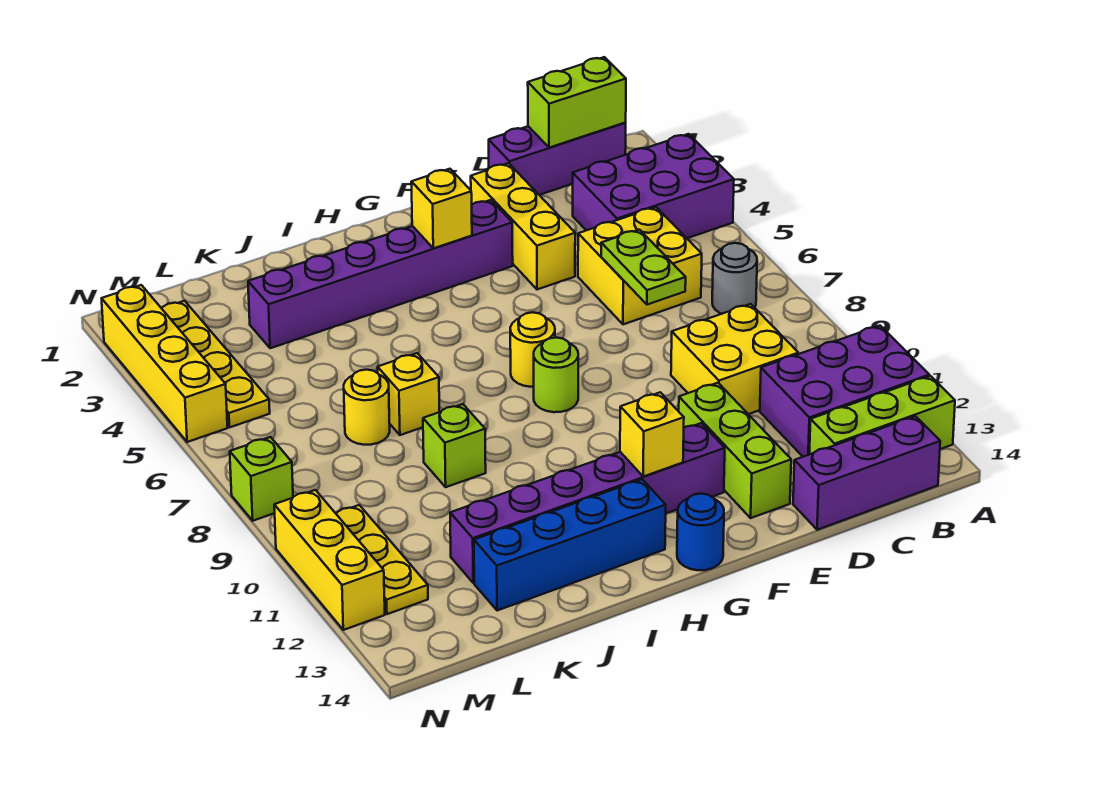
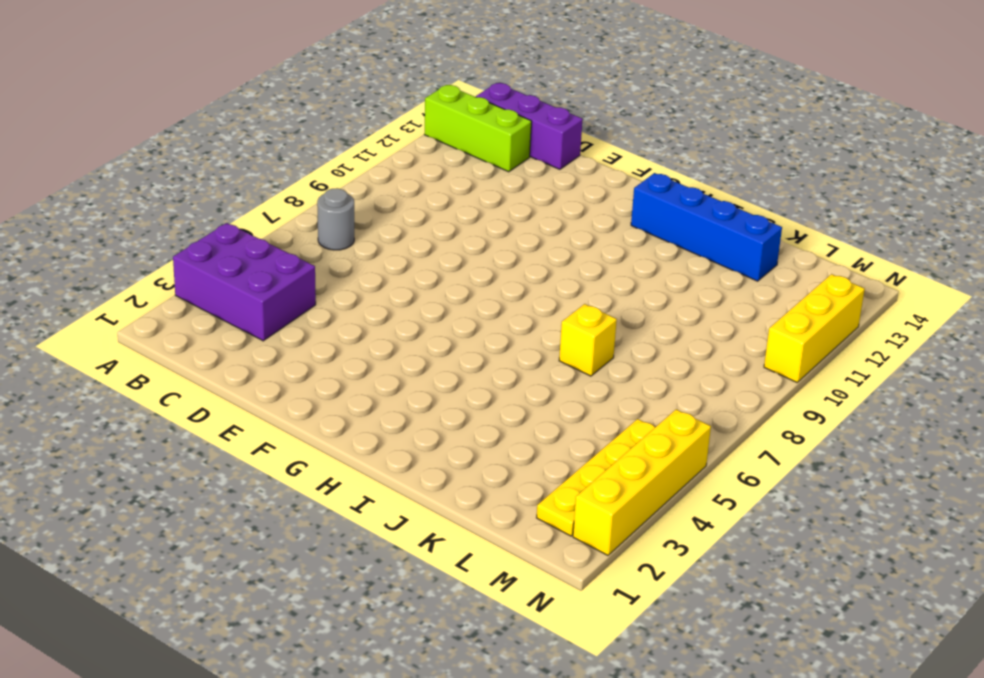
none -> purple brick A11:C12 level 1
none -> purple brick B1:D1 level 1
none -> yellow brick C5:D6 level 1

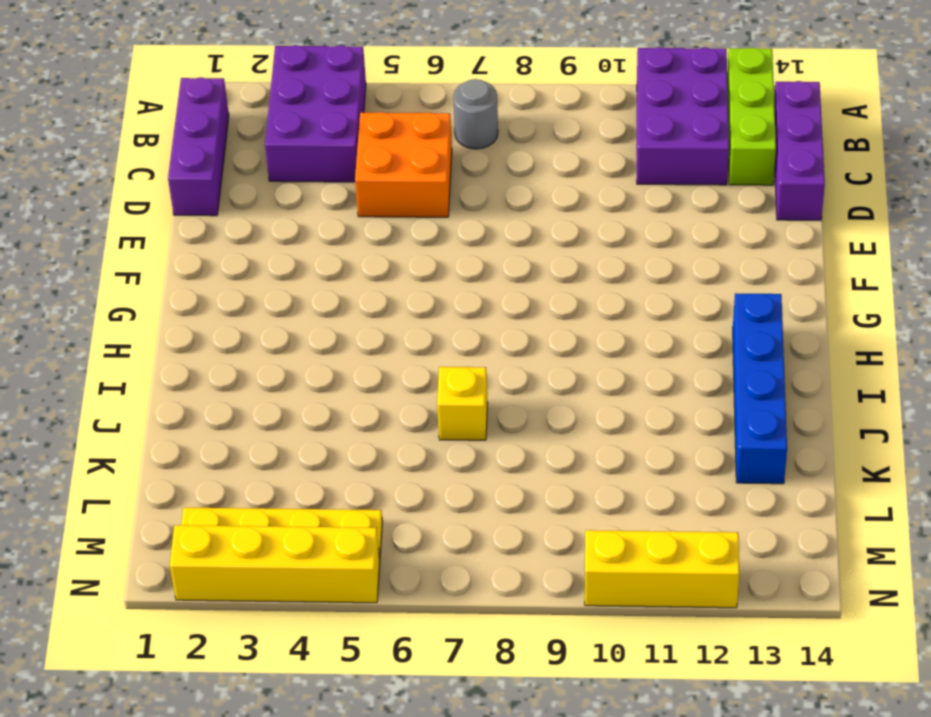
orange brick C5:D6 level 1 -> yellow brick C5:D6 level 1
none -> yellow brick C9:D10 level 1
none -> yellow brick E2:E4 level 1
none -> lime brick E11:E13 level 1

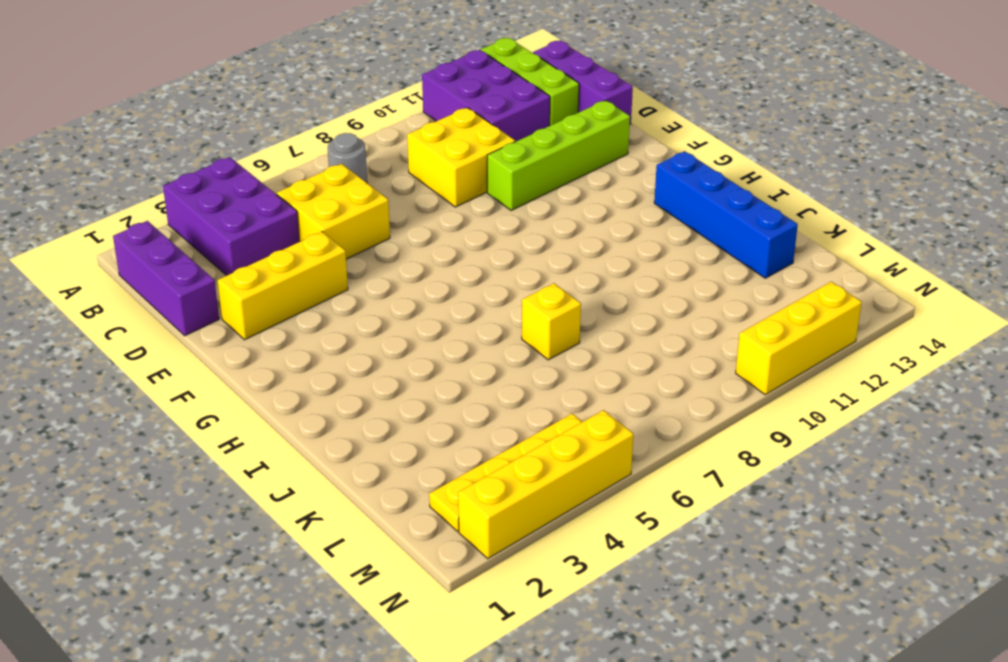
lime brick E10:E13 level 1 -> lime brick E11:E13 level 1
none -> purple brick F3:K3 level 1
none -> purple brick F12:K12 level 1
none -> yellow round brick G7 level 1

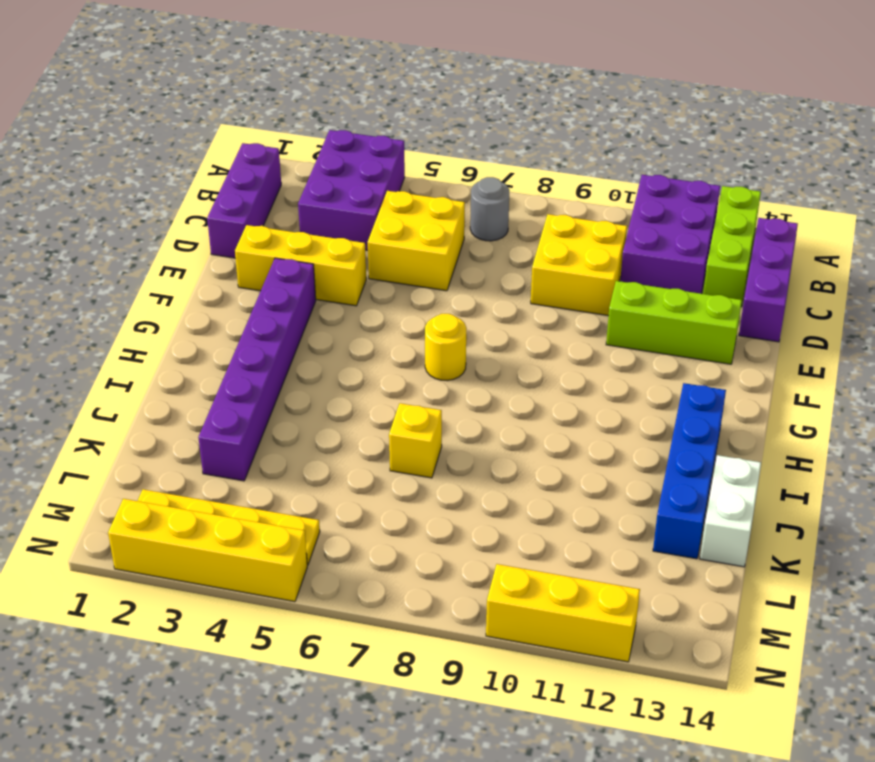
white brick J14:K14 level 1 -> none
none -> purple brick F12:K12 level 1
none -> lime round brick G8 level 1
none -> blue round brick G14 level 1

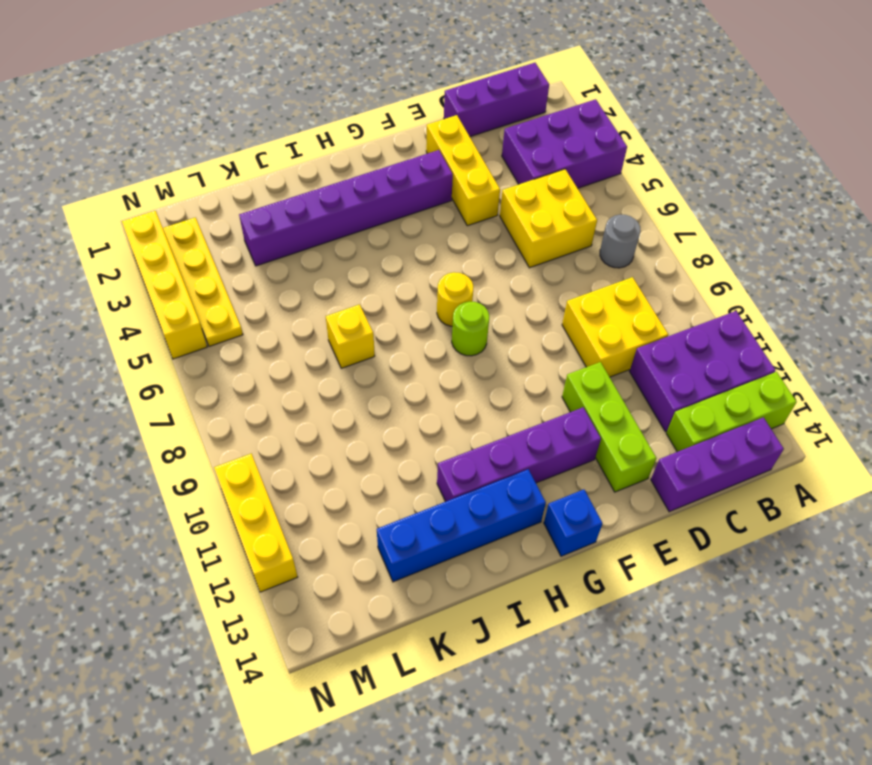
purple brick F12:I12 level 1 -> purple brick F12:K12 level 1
blue brick G14 level 1 -> blue round brick G14 level 1
none -> lime brick J9 level 1
none -> yellow round brick K7 level 1
none -> yellow plate M10:M12 level 1

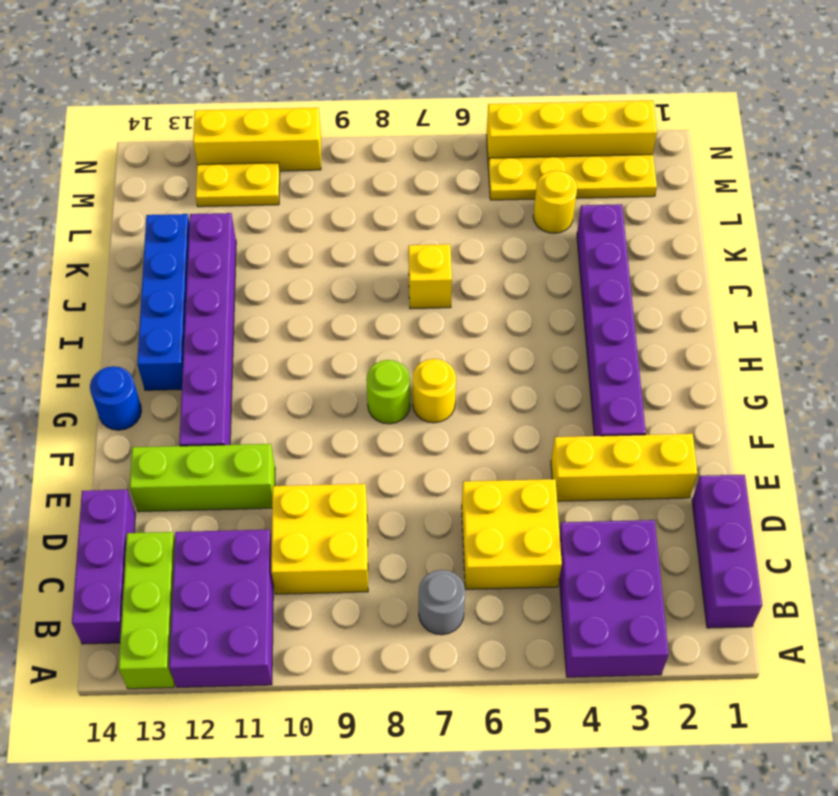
yellow round brick L4 level 1 -> yellow round brick K7 level 1
yellow plate M11:M12 level 1 -> yellow plate M10:M12 level 1
none -> lime brick J9 level 1
none -> lime brick N8 level 1
none -> lime brick B1:C1 level 2

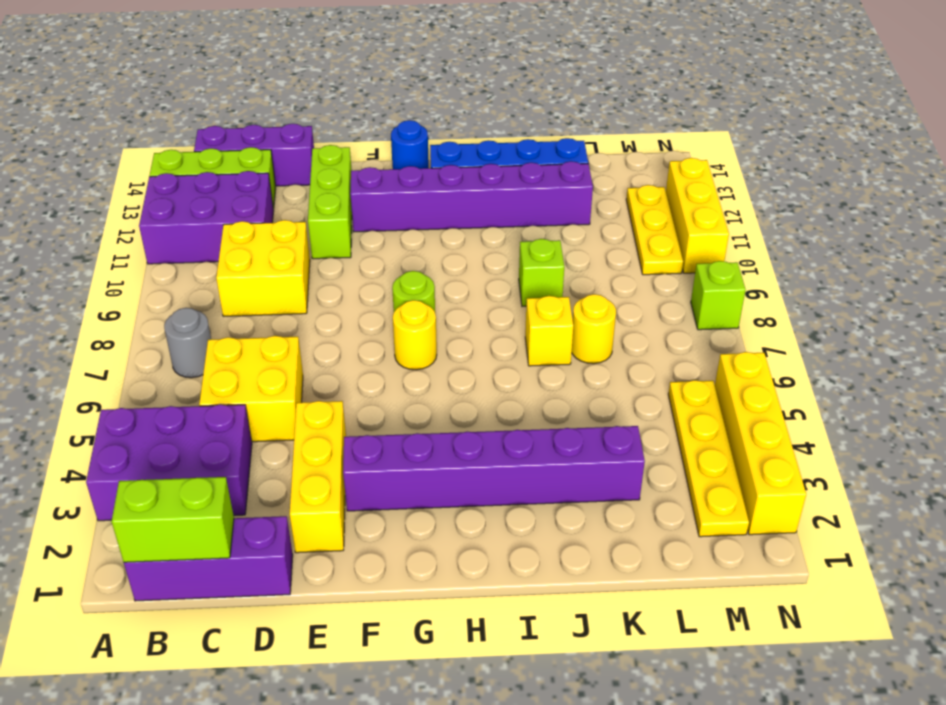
none -> lime plate D6:D7 level 2
none -> yellow brick G3 level 2
none -> yellow brick G12 level 2

